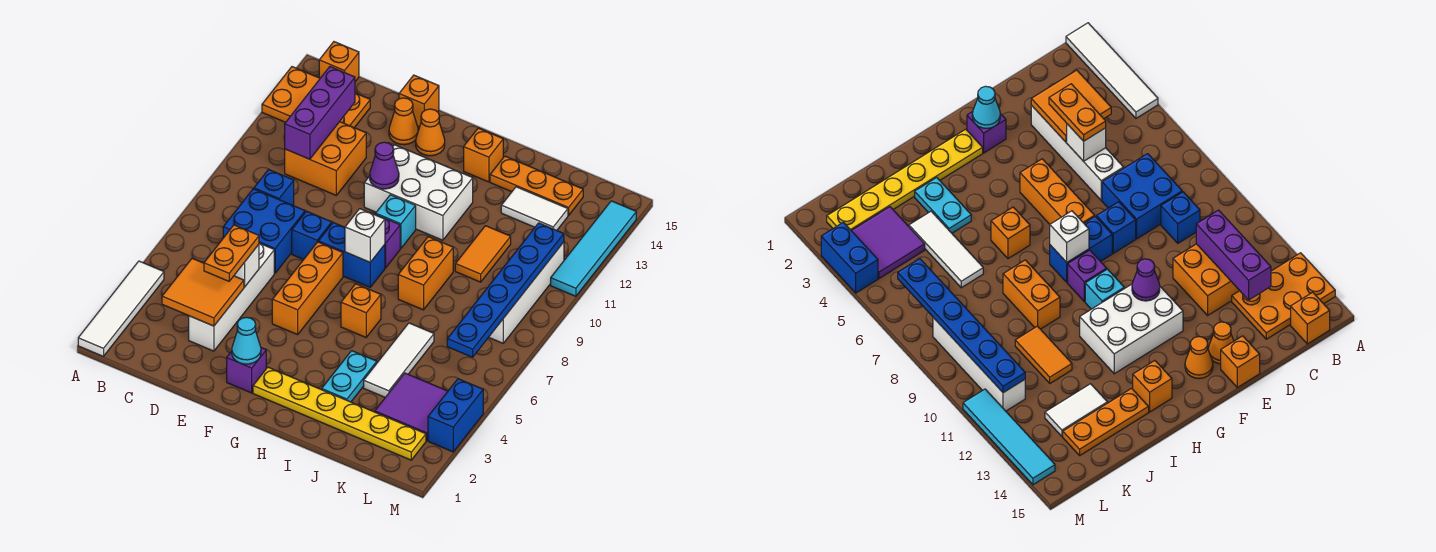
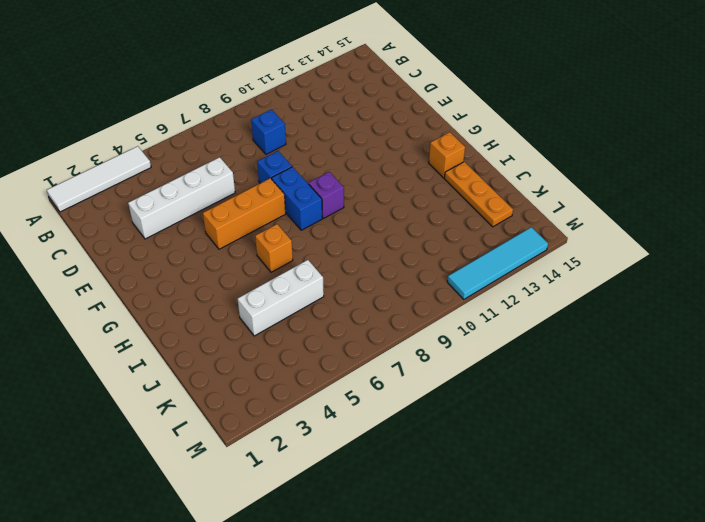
white brick J4:J6 level 1 -> white tile J4:J6 level 1
none -> orange plate A13:C14 level 1
none -> orange brick B15 level 1
none -> blue brick C7:D8 level 1
none -> orange brick C11:D12 level 1

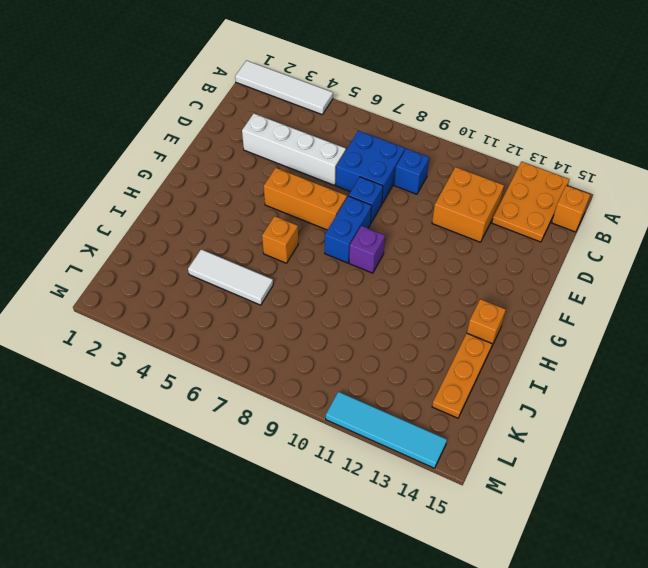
none -> orange cone E14 level 1
none -> orange brick E15 level 1
none -> purple brick F2 level 1
none -> white brick F11:H12 level 1

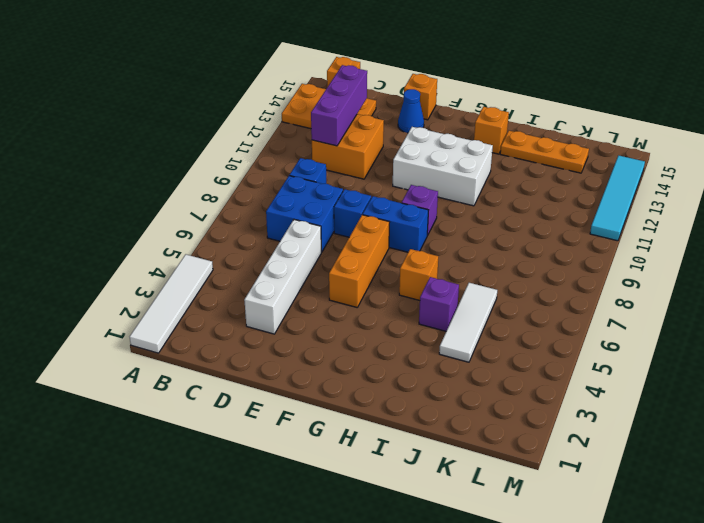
blue cone E14 level 1 -> orange cone E14 level 1
purple brick I5 level 1 -> purple brick F2 level 1
none -> orange cone F14 level 1
none -> yellow plate G2:L2 level 1
none -> cyan brick G10 level 1
none -> cyan plate I3:I4 level 1

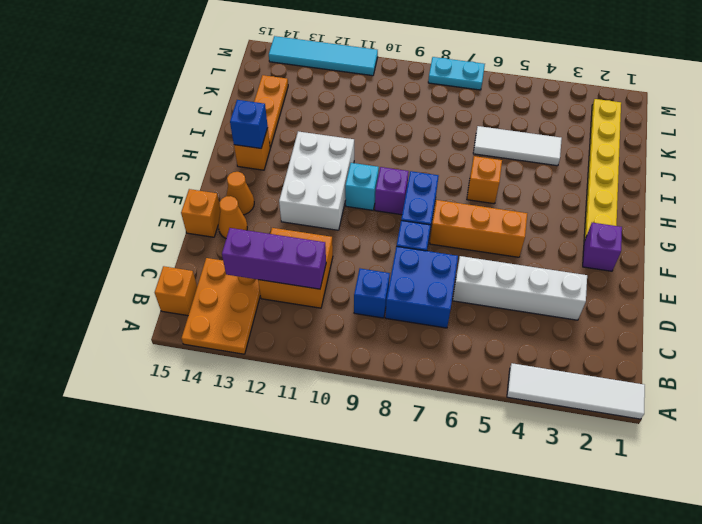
blue brick H14 level 2 -> none
cyan plate M7:M8 level 1 -> cyan plate I3:I4 level 1
none -> orange brick I8:I9 level 1
none -> orange tile J10:J11 level 1
none -> white tile J13:K13 level 1
none -> purple tile K3:L4 level 1

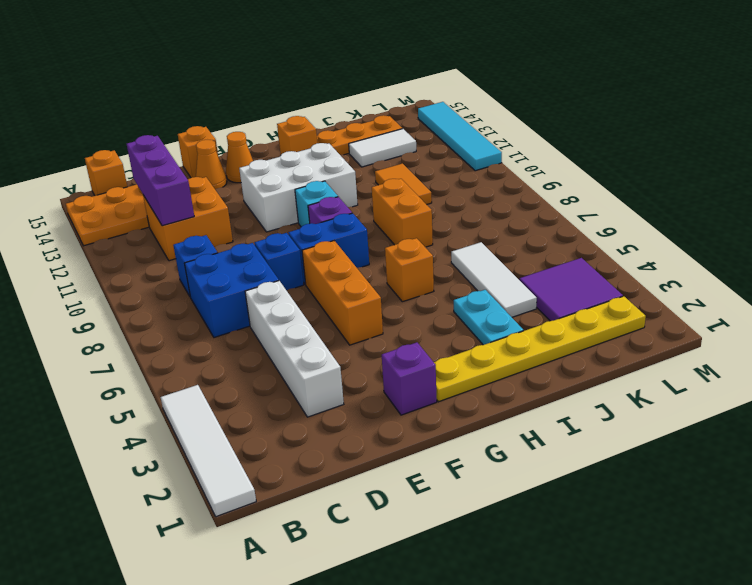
none -> white brick L8:L11 level 1
none -> blue brick M3:M4 level 1
none -> orange tile C3:D4 level 2
none -> white brick D5 level 2

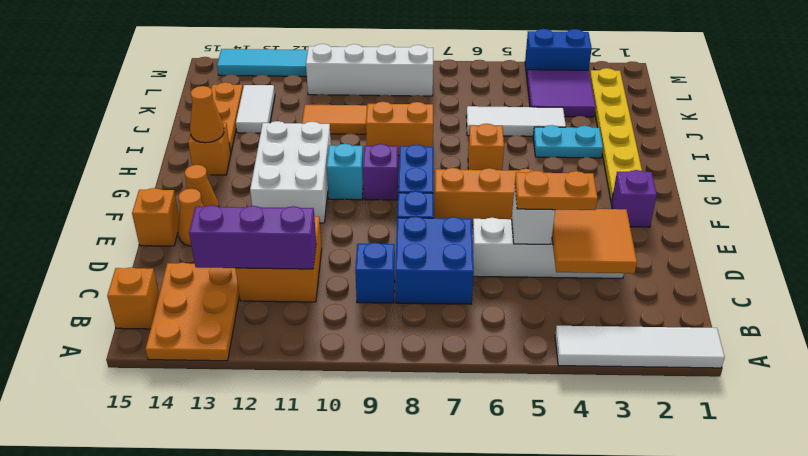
orange cone H14 level 2 -> none
none -> cyan cone F2 level 2
none -> purple cone F11 level 2
none -> white brick G8 level 2
none -> blue plate L6:L11 level 2

